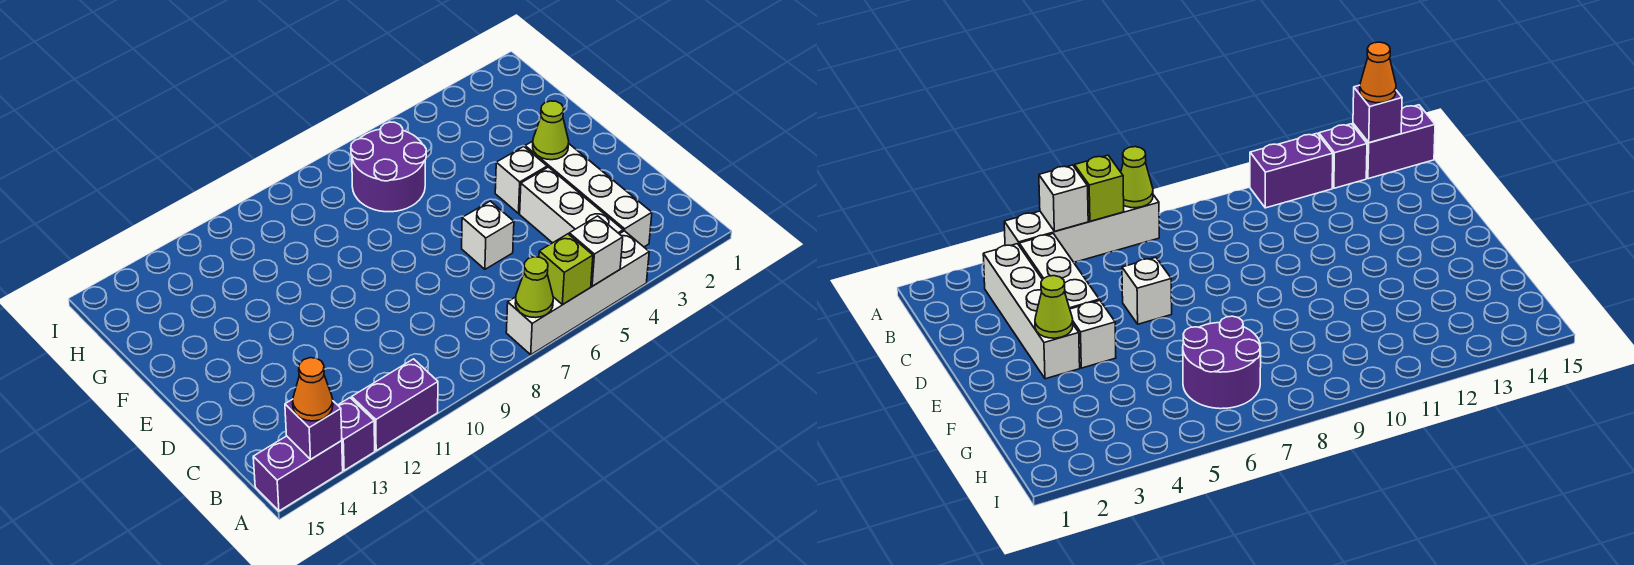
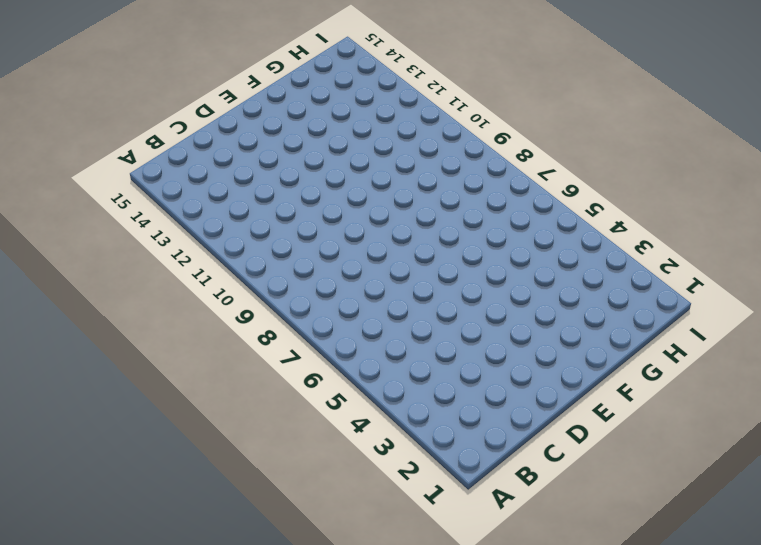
none -> white brick A4:A7 level 1
none -> purple brick A11:A12 level 1
none -> purple brick A13 level 1

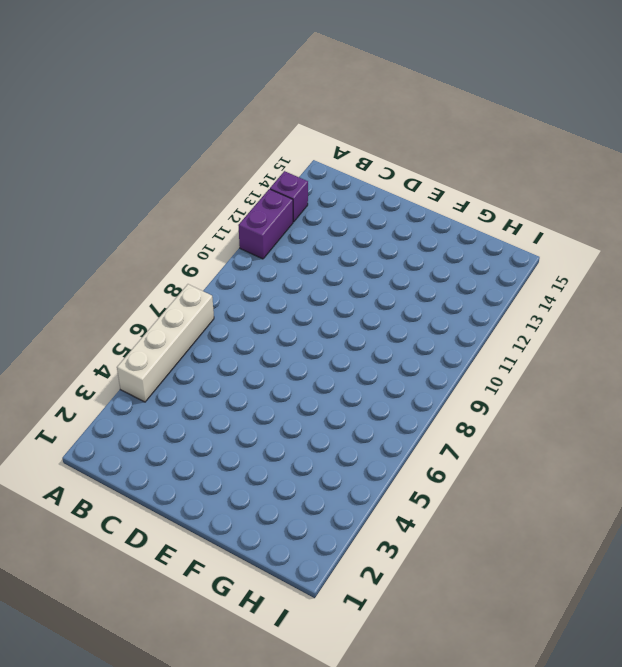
none -> purple brick A14:A15 level 1
none -> white brick B3:E3 level 1
none -> white brick B4:D4 level 1

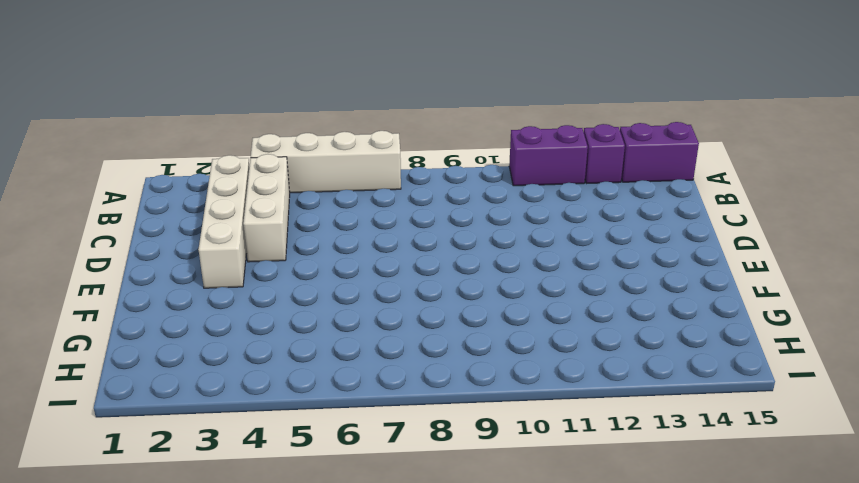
none -> white brick D6 level 1
none -> white brick E4 level 1
none -> purple round brick G6:H7 level 1

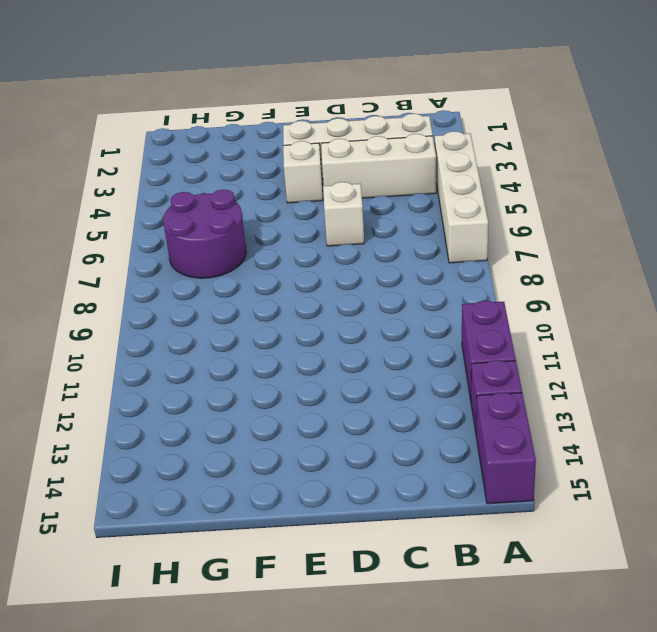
none -> white brick A5 level 2
none -> lime brick A6 level 2
none -> lime cone A7 level 2

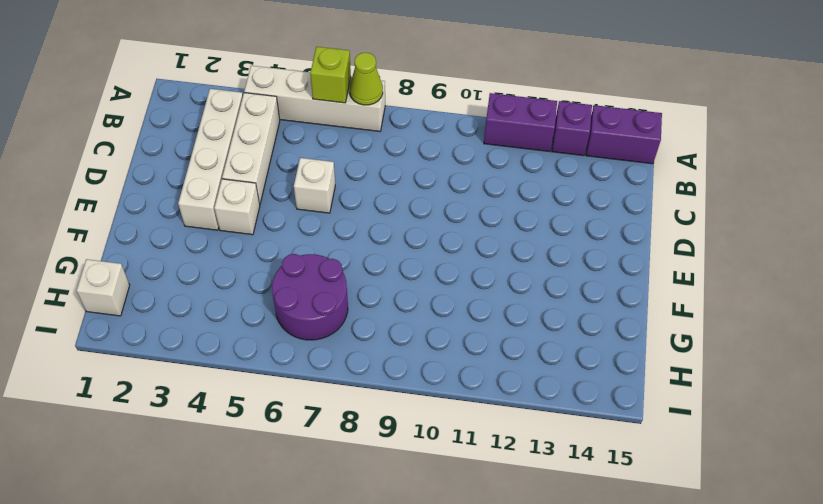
white brick H1 level 1 -> white brick A5 level 2
none -> purple brick A14 level 2
none -> lime cone E3 level 2
none -> orange cone A14 level 3

